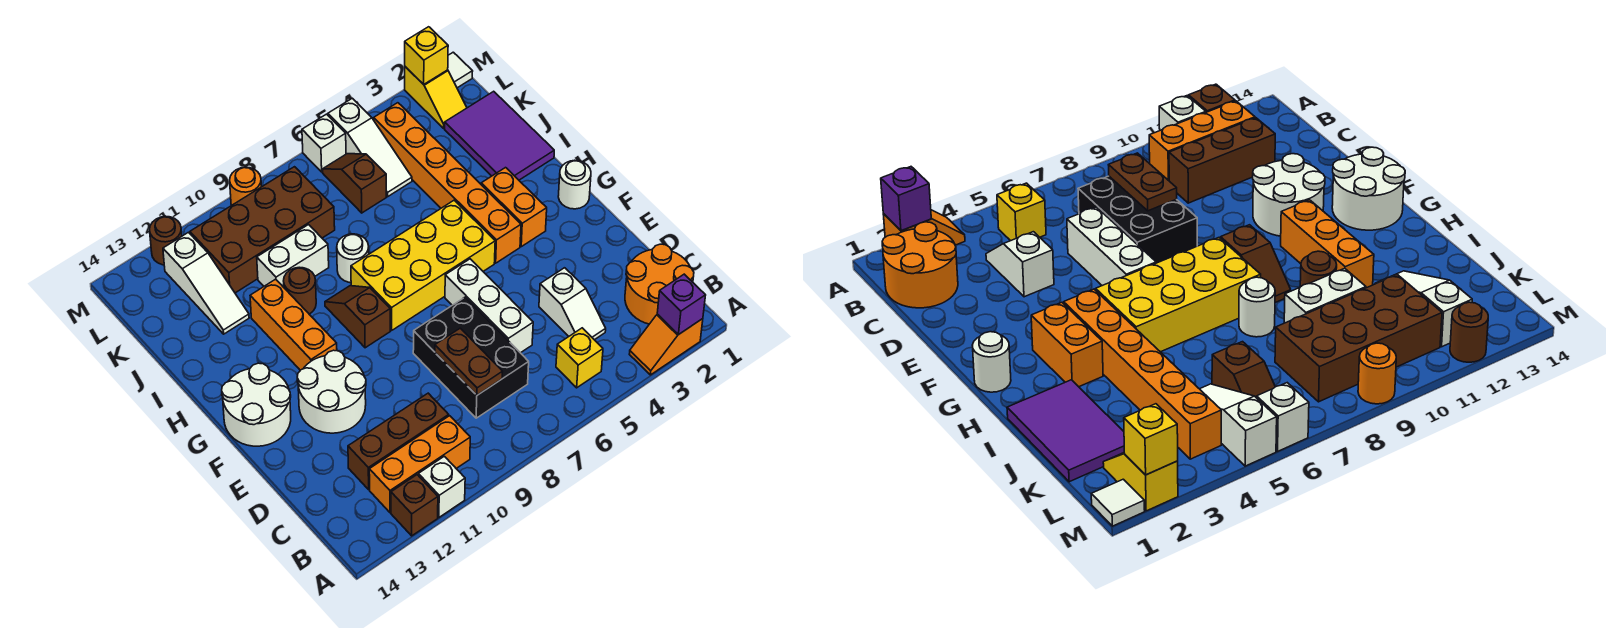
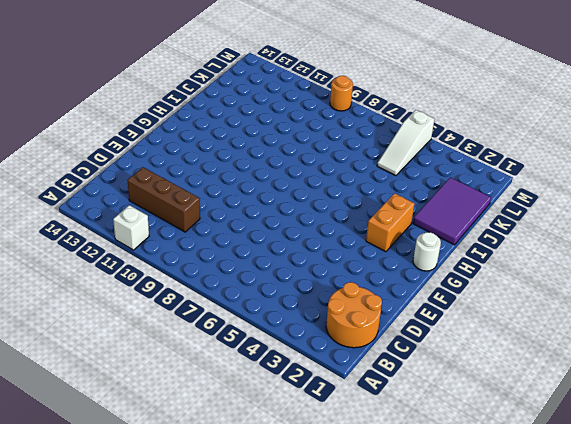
none -> orange slope A2:A3 level 1 top 2
none -> brown brick A12 level 1
none -> yellow brick B5 level 1
none -> orange brick B10:B12 level 1

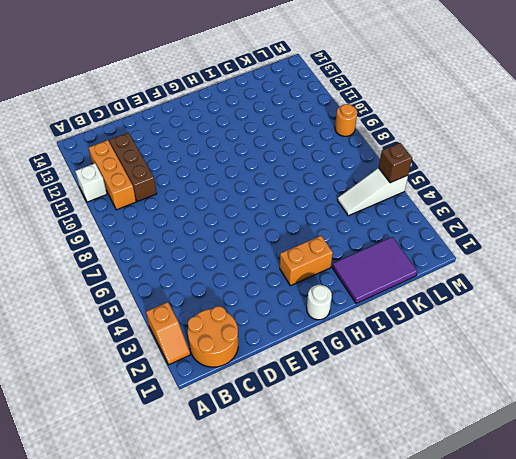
orange slope A2:A3 level 1 top 3 -> orange slope A2:A3 level 1 top 2
brown brick M5 level 2 -> brown brick A12 level 1
none -> yellow brick B5 level 1
none -> white slope C4:D4 level 1 top D
none -> black brick C7:E8 level 1
none -> white brick D6:F6 level 1

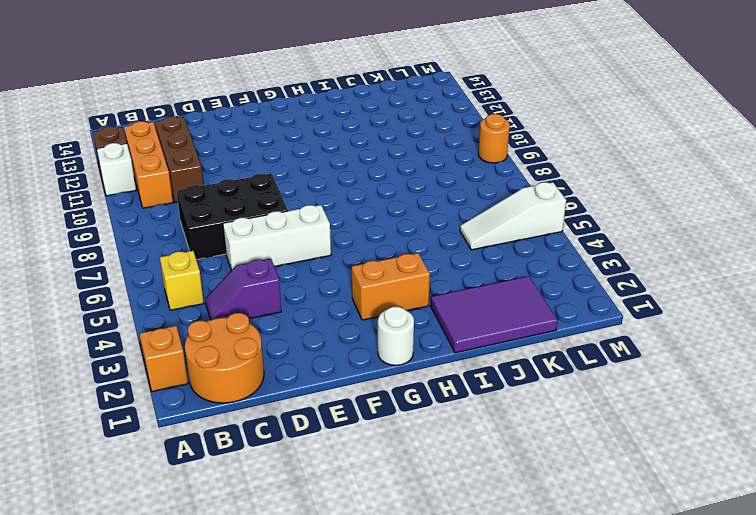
purple slope C4:D4 level 1 top D -> white slope C4:D4 level 1 top D
none -> white round brick E11:F12 level 1
none -> white round brick F13:G14 level 1
none -> orange brick G4:L4 level 1
none -> yellow brick G5:H8 level 1

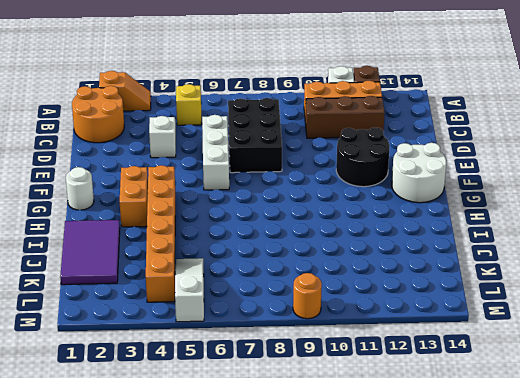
black round brick E11:F12 level 1 -> white round brick E11:F12 level 1
none -> yellow brick G5:H8 level 1
none -> brown slope G9:H9 level 1 top G
none -> orange brick G11:I11 level 1
none -> white round brick I8 level 1

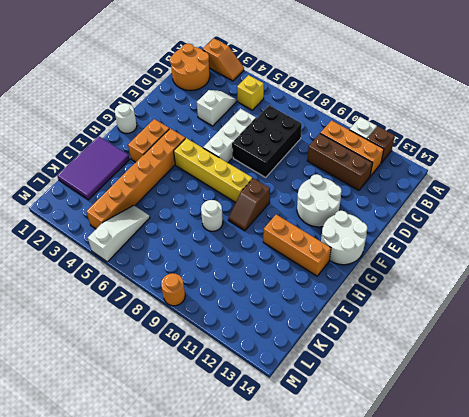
yellow brick G5:G8 level 1 -> yellow brick G5:H8 level 1
orange brick H11:H13 level 1 -> orange brick G11:I11 level 1
none -> brown round brick I10 level 1
none -> white brick J9:J10 level 1
none -> white slope J12:L12 level 1 top L
none -> brown slope K6:L6 level 1 top K

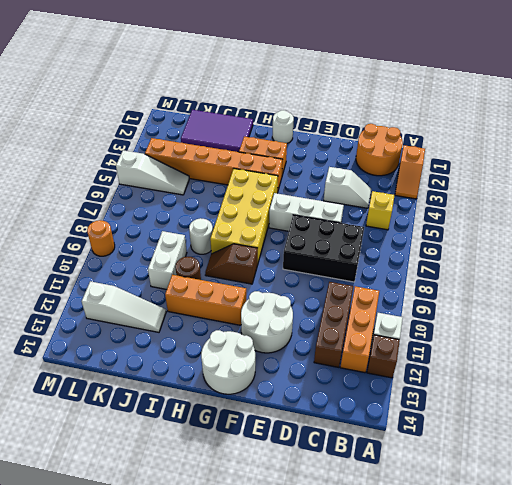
none -> brown slope K6:L6 level 1 top K
none -> brown brick K8:L11 level 1
none -> yellow slope L2:M2 level 1 top M
none -> white tile M1 level 1

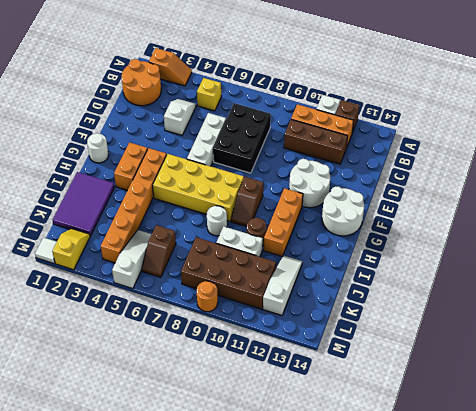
none -> white brick M6 level 1
none -> brown round brick M12 level 1
none -> purple brick A2 level 2
none -> brown plate C8:D8 level 2

